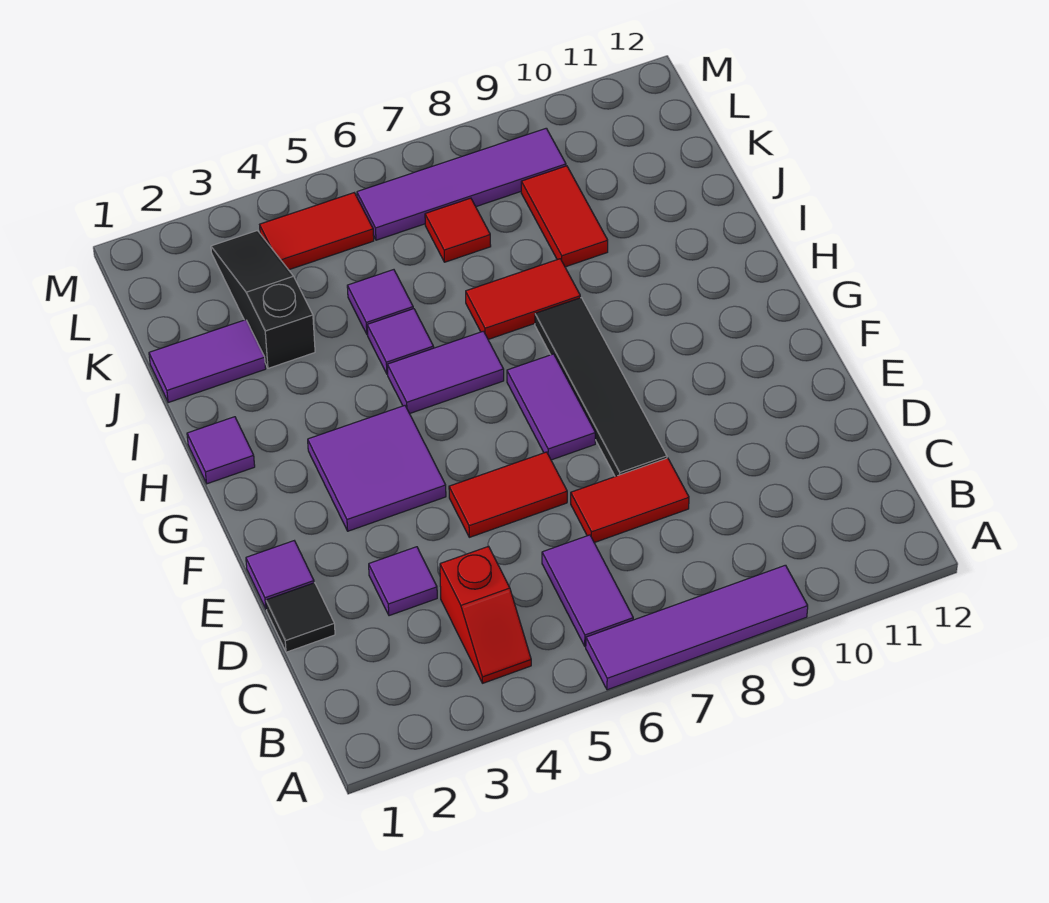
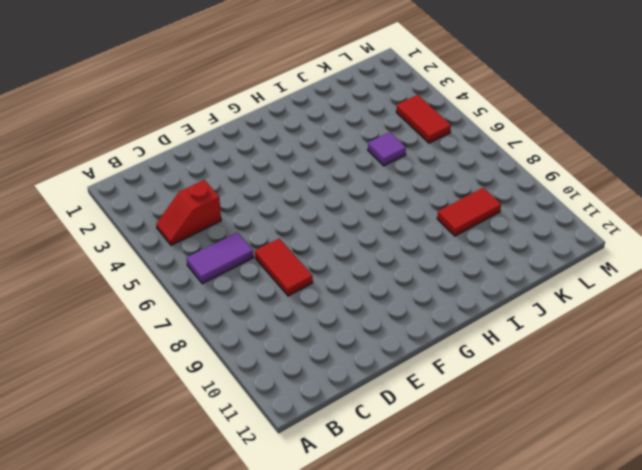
none -> purple tile A6:A9 level 1
none -> black tile D1 level 1
none -> purple tile D3 level 1

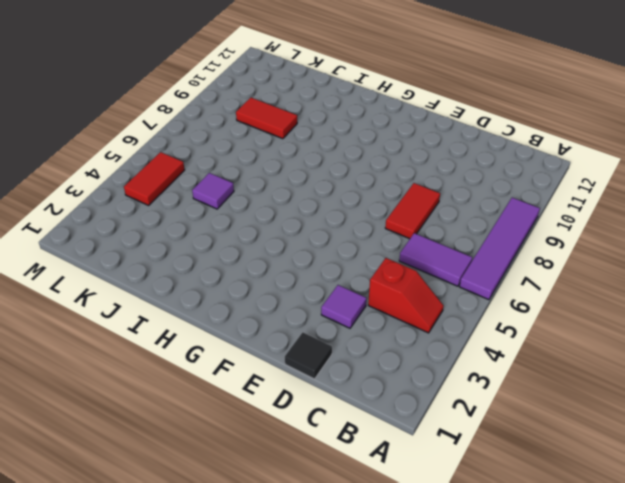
none -> purple tile E1 level 1
none -> red tile E5:E6 level 1
none -> black tile E8:H8 level 1

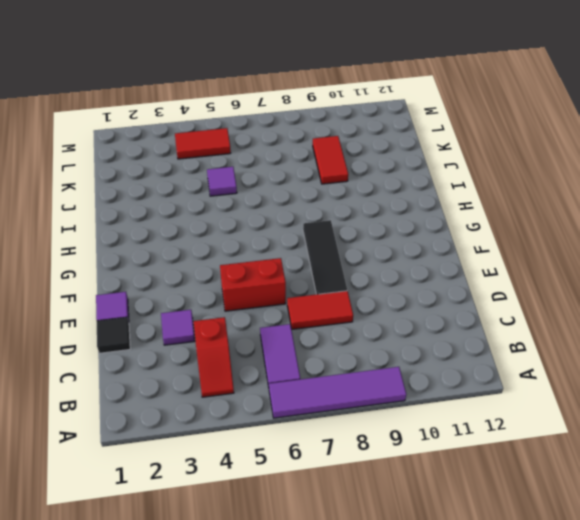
red brick E5:E6 level 1 -> red tile E5:E6 level 1
black tile E8:G8 level 1 -> black tile E8:H8 level 1
none -> purple tile F3:G4 level 1
none -> purple tile F7:G7 level 1
none -> purple tile H1 level 1

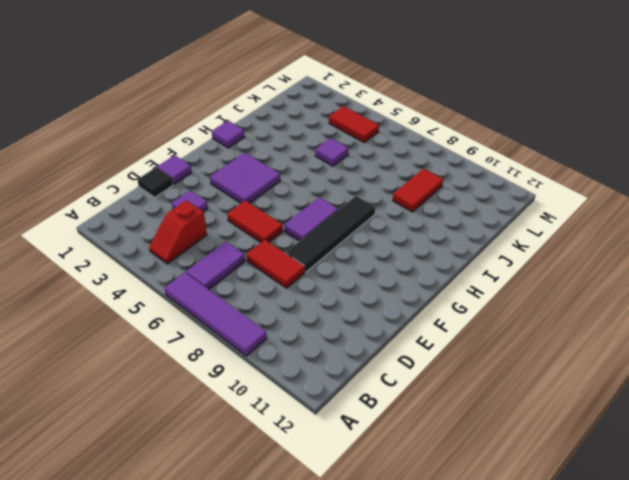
none -> purple tile H5:H6 level 1
none -> purple tile I5 level 1
none -> red tile I7:I8 level 1

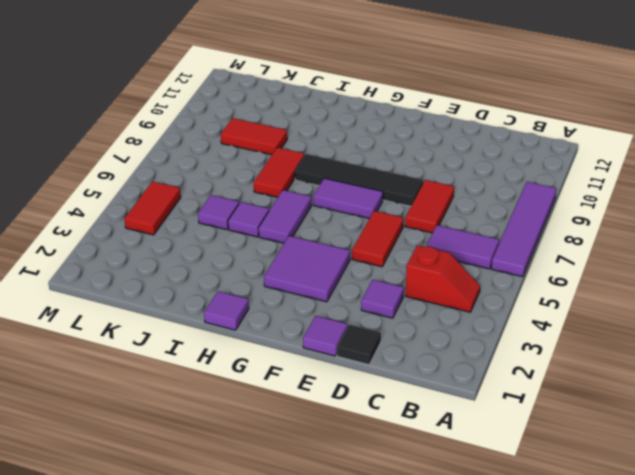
none -> purple tile J1:J2 level 1
none -> black slope J3:L3 level 1 top J
none -> red tile K7 level 1

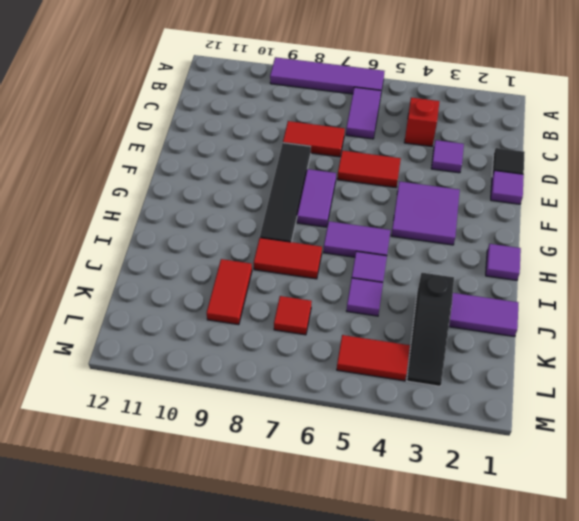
none -> purple tile L6:L9 level 1

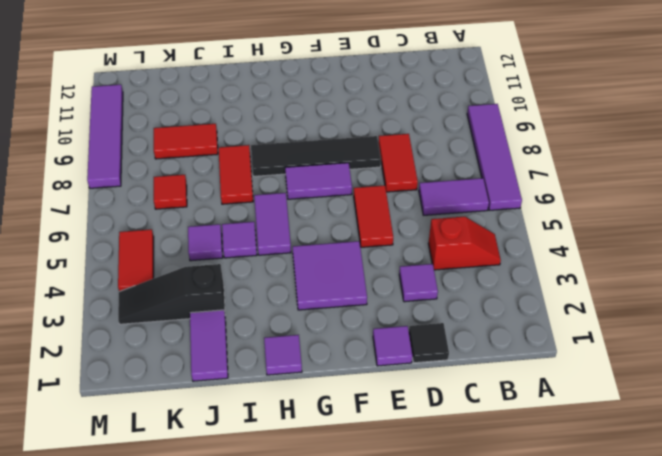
purple tile M8:M11 level 1 -> purple tile L6:L9 level 1

